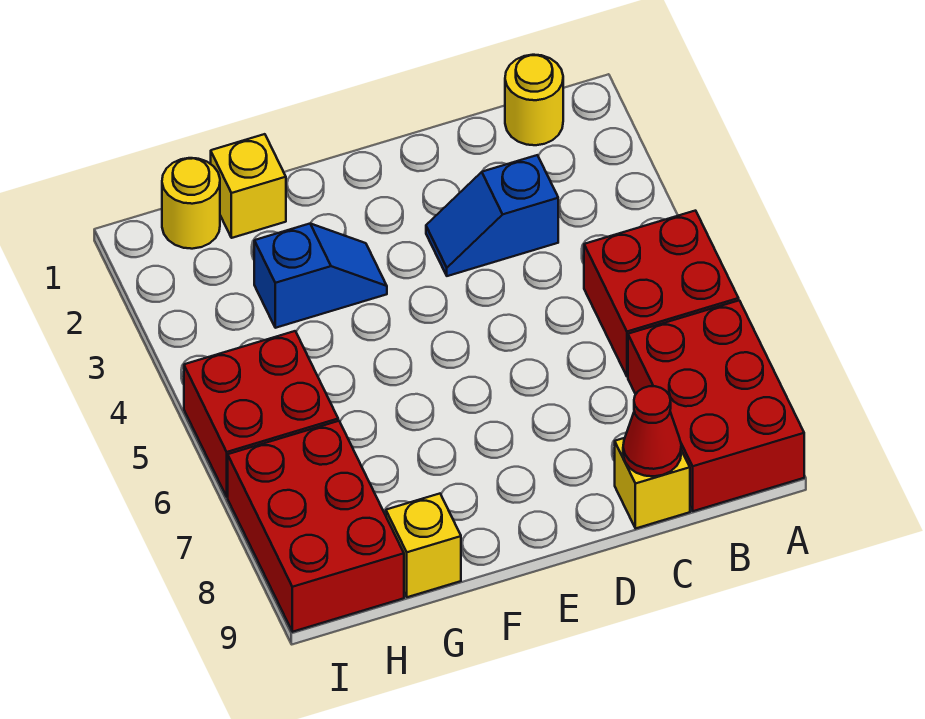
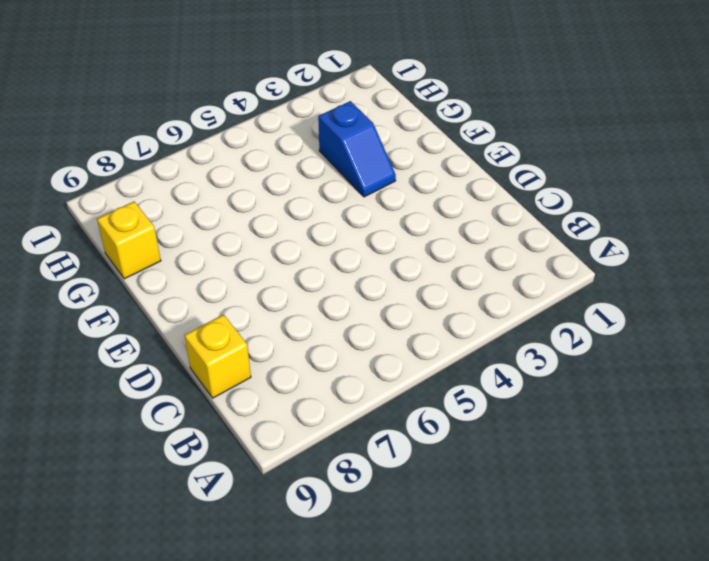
none -> red brick A5:B6 level 1
none -> red brick A7:B9 level 1
none -> yellow round brick B1 level 1

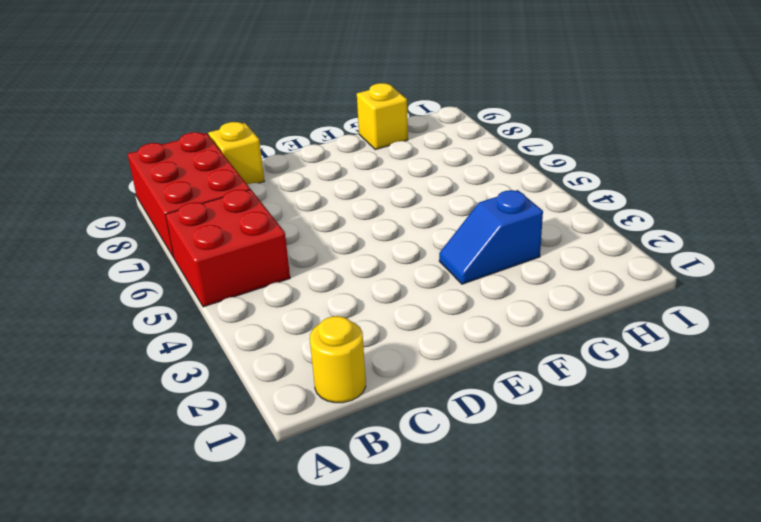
none -> blue slope C3:D3 level 1 top C
none -> yellow brick G1 level 1
none -> yellow round brick H1 level 1

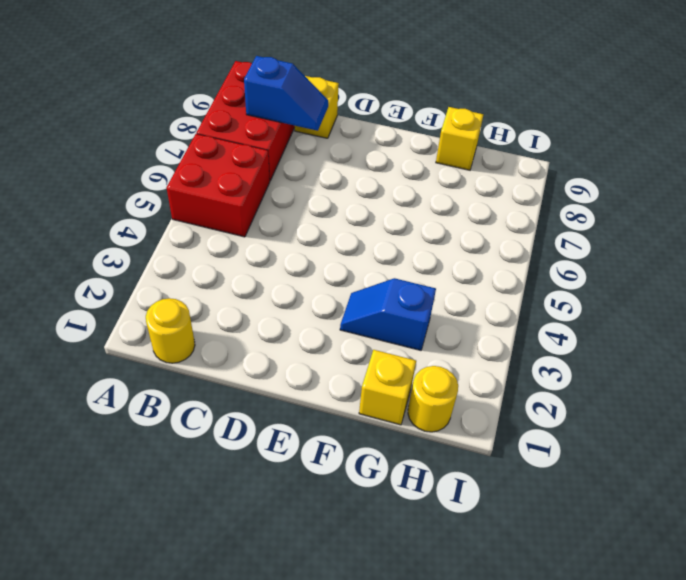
blue slope B8:C8 level 2 top B -> blue slope C3:D3 level 1 top C
none -> red brick H5:I6 level 1
none -> red brick H7:I9 level 1
none -> red cone C9 level 2

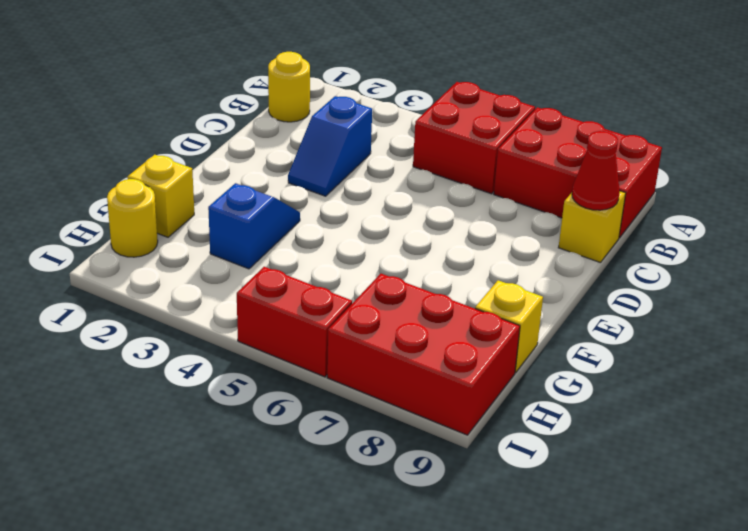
red brick I5:I6 level 1 -> red brick H5:I6 level 1

